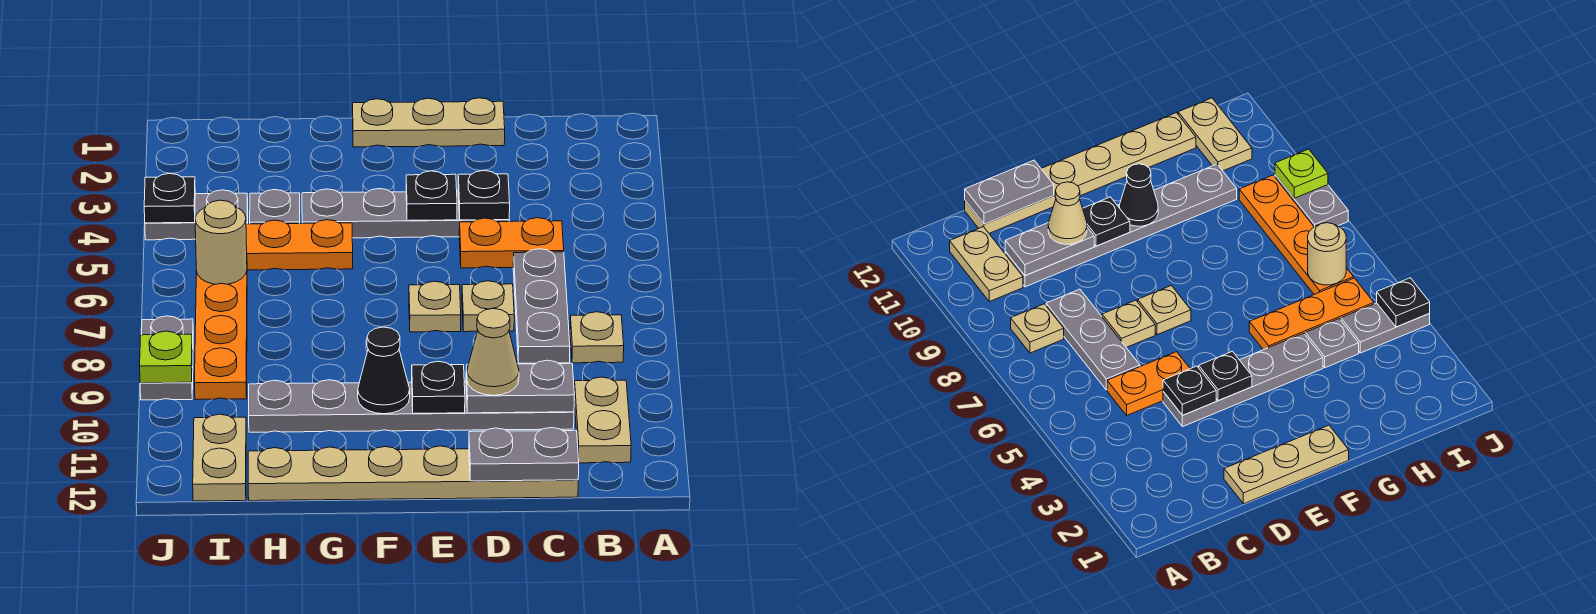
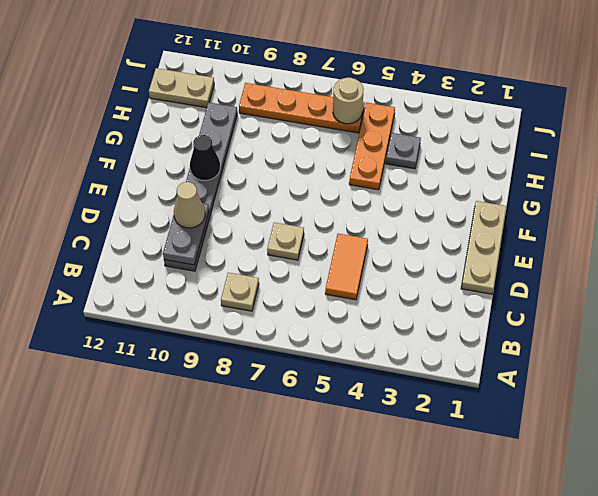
orange tile C5:D5 level 1 -> orange plate C5:D5 level 1
none -> tan plate B10:B11 level 1
none -> grey plate C6:C8 level 1
none -> tan plate C12:H12 level 1

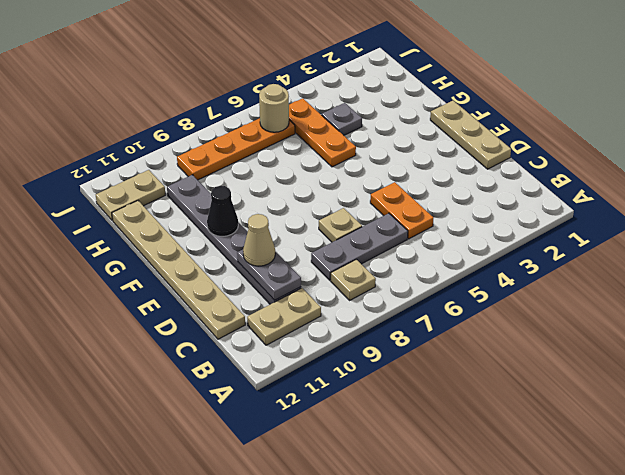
none -> grey plate D4:G4 level 1
none -> tan plate E7 level 1
none -> grey plate I4:J4 level 1

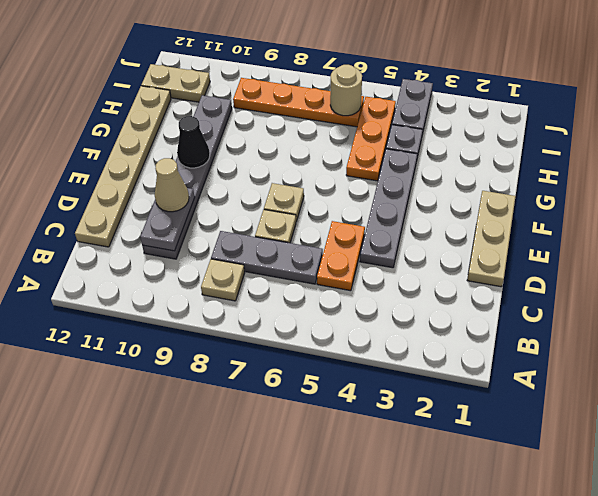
none -> tan plate B10:B11 level 1
none -> grey plate J8:J9 level 1
none -> grey plate C12:D12 level 2

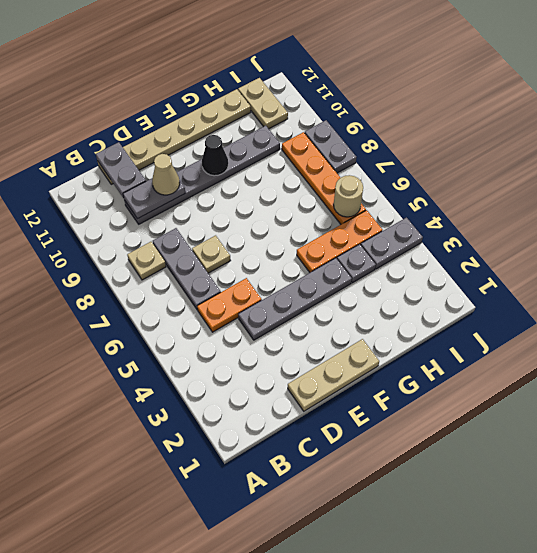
grey plate C11:C12 level 2 -> grey plate C12:D12 level 2
none -> tan plate B10:B11 level 1
none -> tan plate E7 level 1
none -> black plate D4 level 2

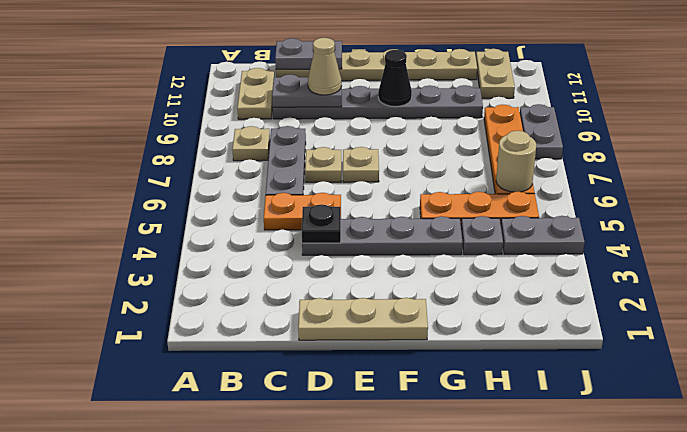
none -> black plate E4 level 2
none -> black plate E10 level 2
none -> black plate J4 level 2

